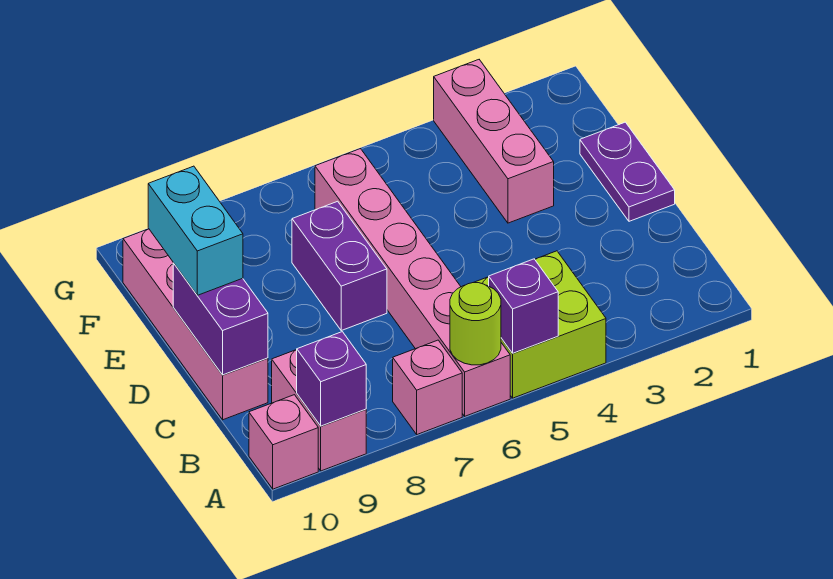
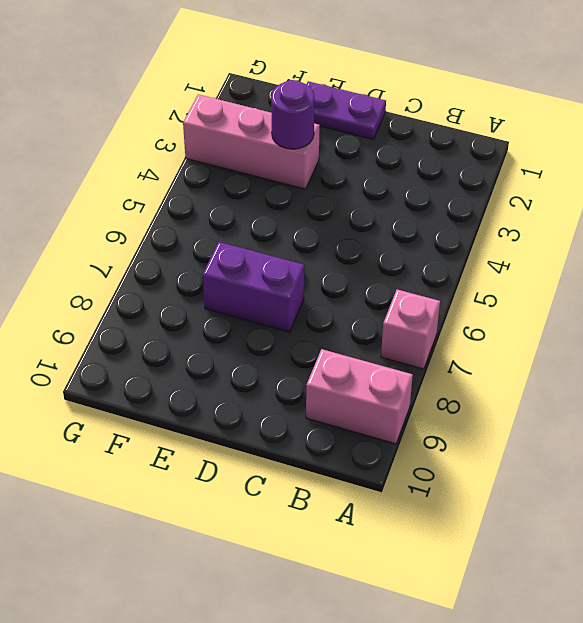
purple round brick E3 level 2 -> none
none -> lime brick A4:B5 level 1
none -> pink brick A6:F6 level 1
none -> pink brick A10 level 1

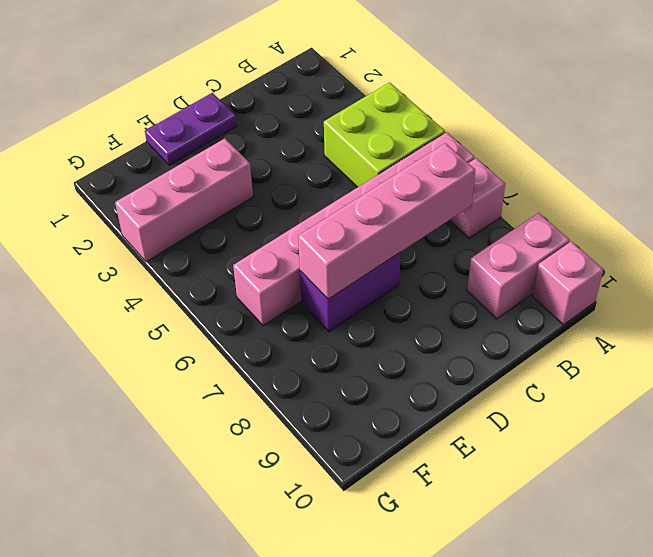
pink brick B7:E7 level 2 -> pink brick C10:F10 level 1
none -> purple brick A5 level 2
none -> lime round brick A6 level 2
none -> purple brick A9 level 2

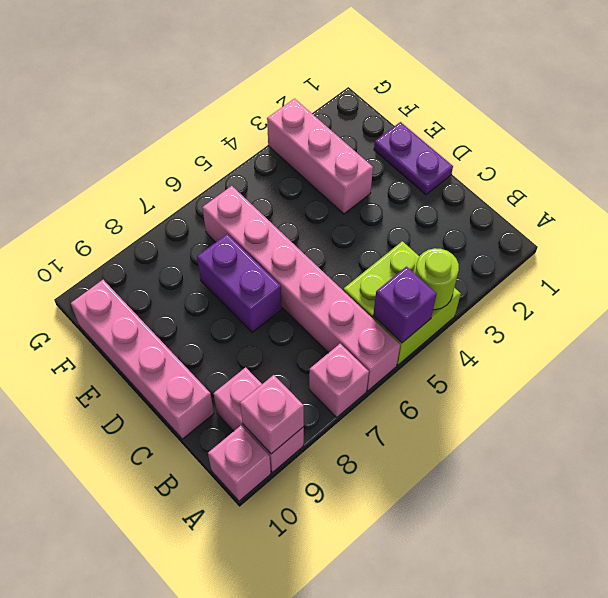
lime round brick A4 level 2 -> lime round brick A6 level 2
pink brick A9 level 2 -> purple brick A9 level 2
none -> purple brick C10:D10 level 2
none -> cyan brick D10:E10 level 3

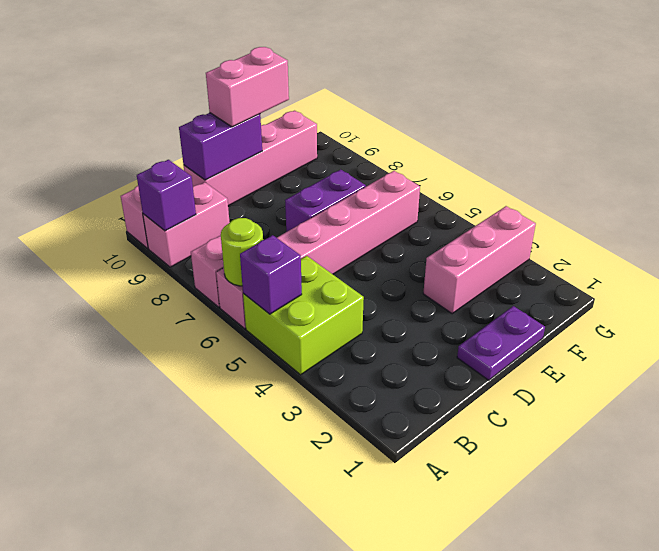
pink brick D10:E10 level 3 -> cyan brick D10:E10 level 3

